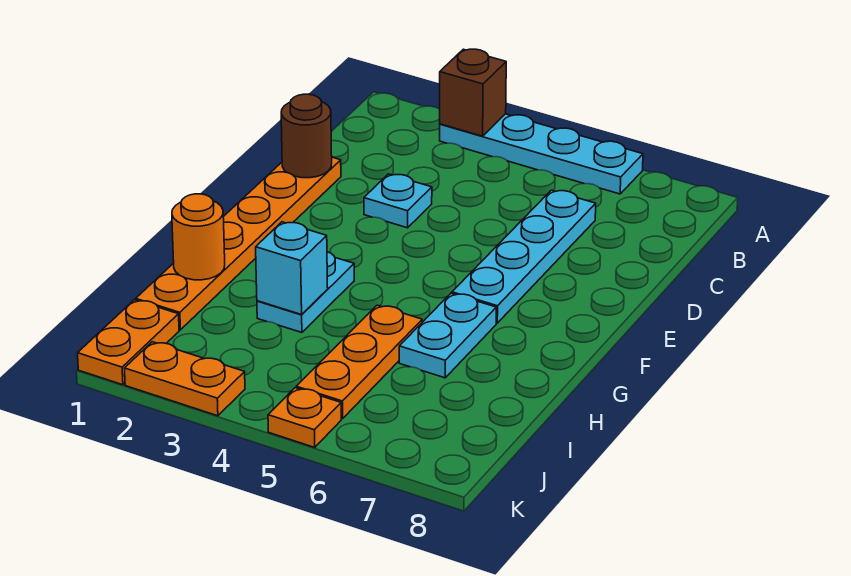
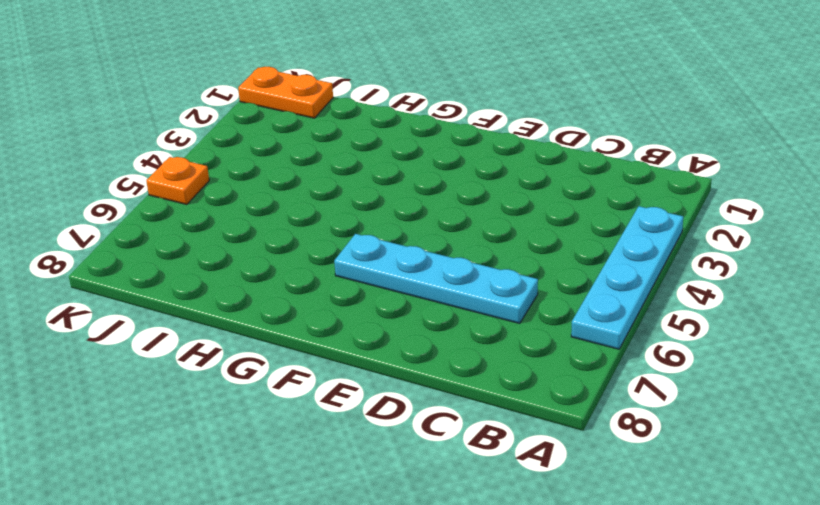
none -> orange plate D1:I1 level 1
none -> cyan plate D3 level 1
none -> cyan plate G3:H3 level 1

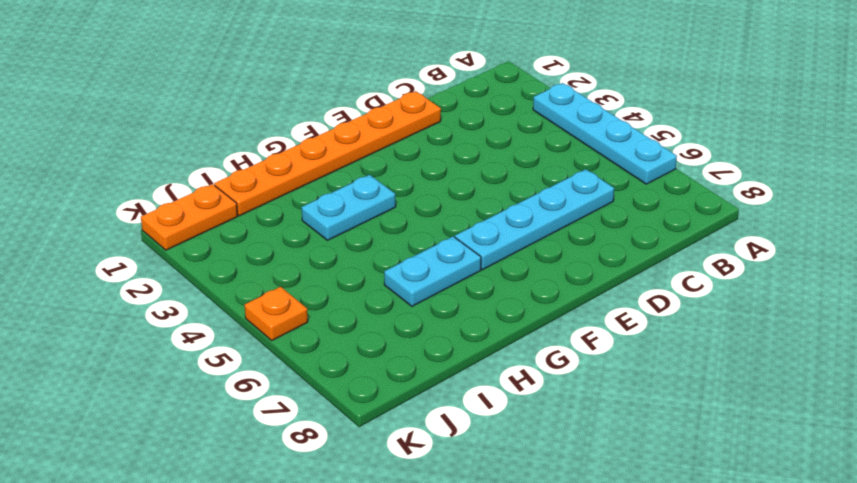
none -> cyan plate D3 level 1
none -> orange plate H5:J5 level 1
none -> orange plate K2:K3 level 1

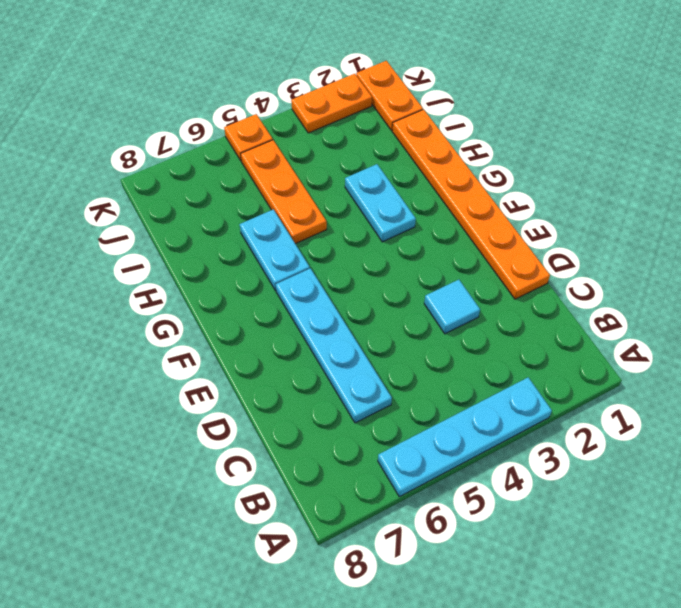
cyan tile D3 level 1 -> cyan plate D3 level 1
none -> brown brick A3 level 2
none -> brown round brick D1 level 2
none -> orange round brick H1 level 2

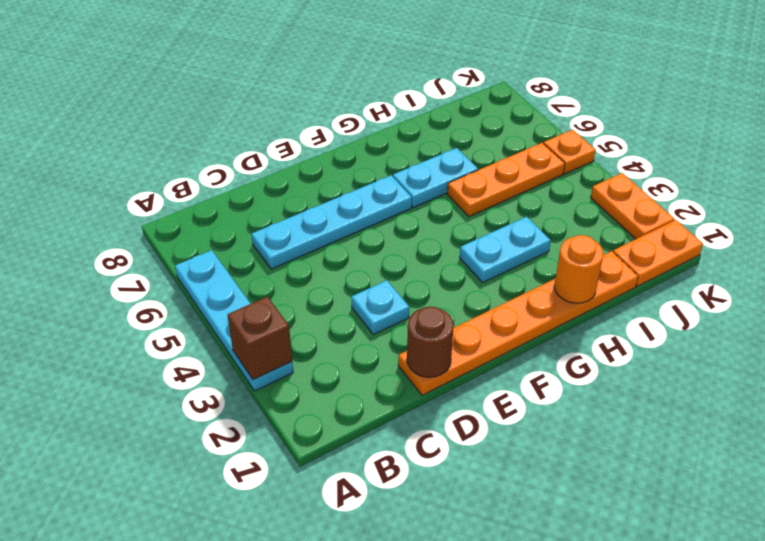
none -> cyan brick H3 level 2

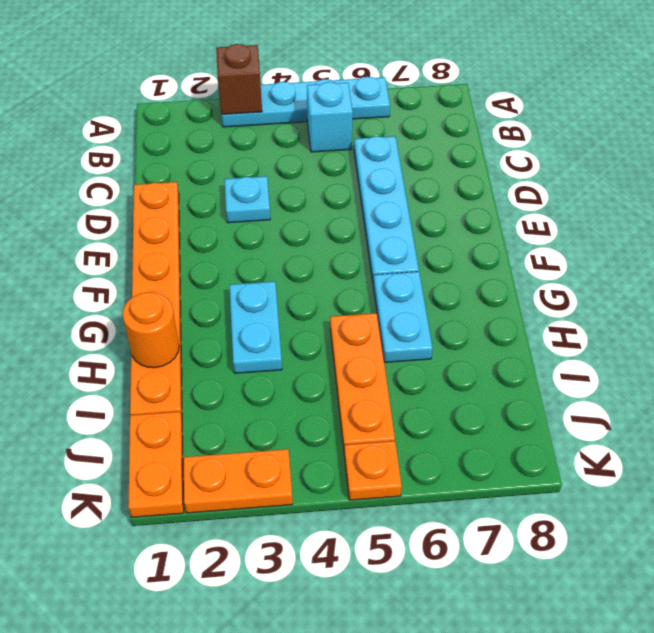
cyan brick B5 level 1 -> cyan brick H3 level 2
none -> brown round brick D1 level 2

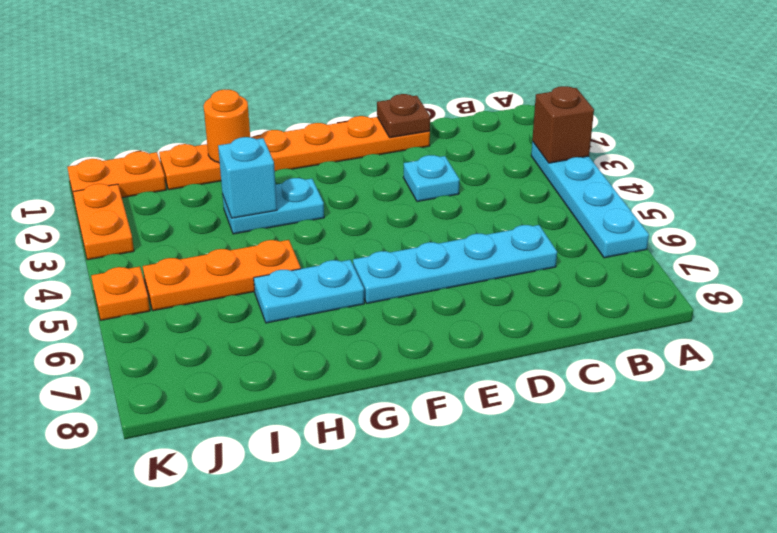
brown plate D1 level 2 -> brown round brick D1 level 2

